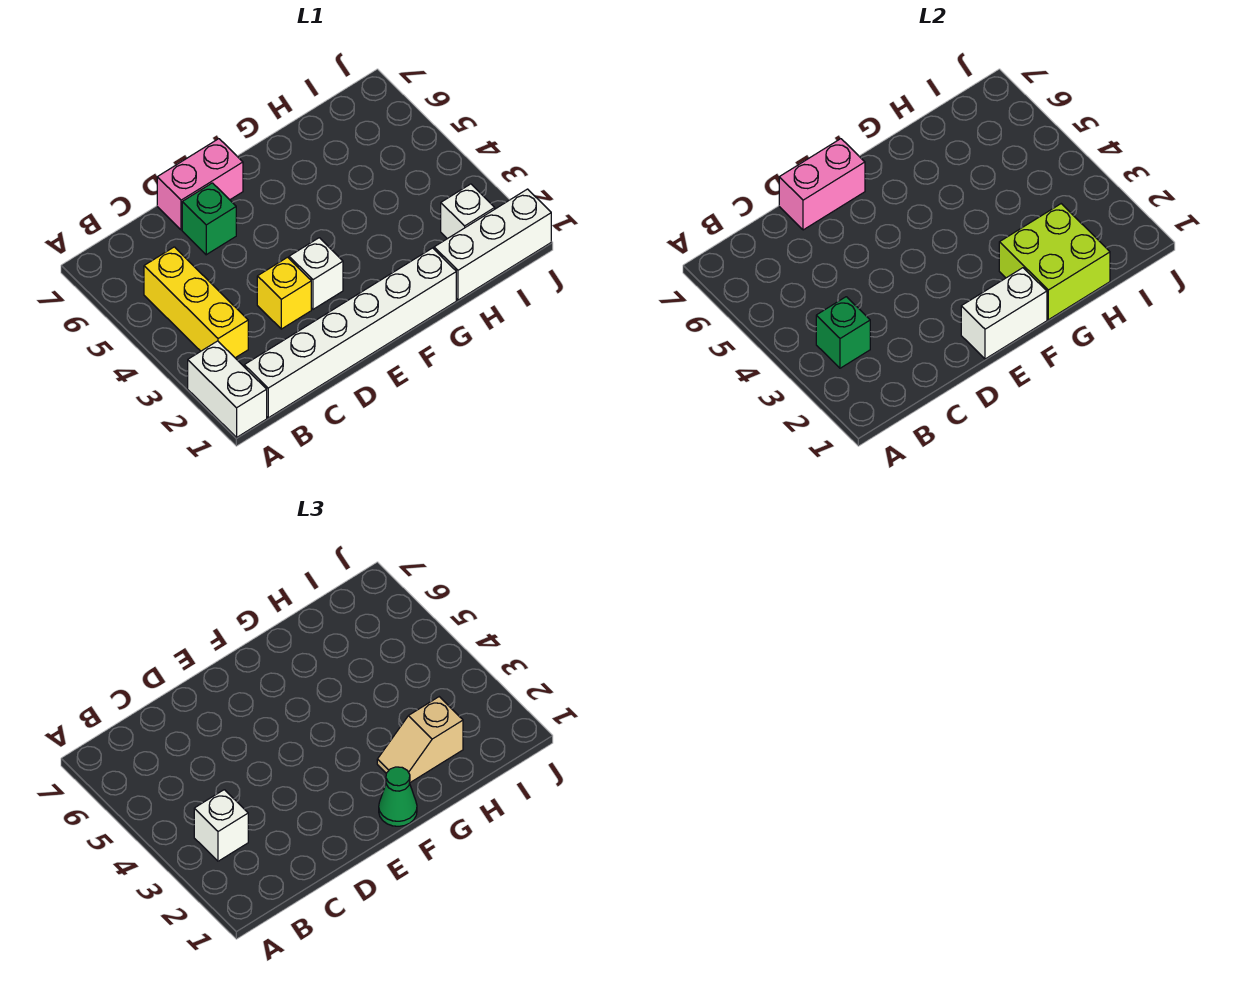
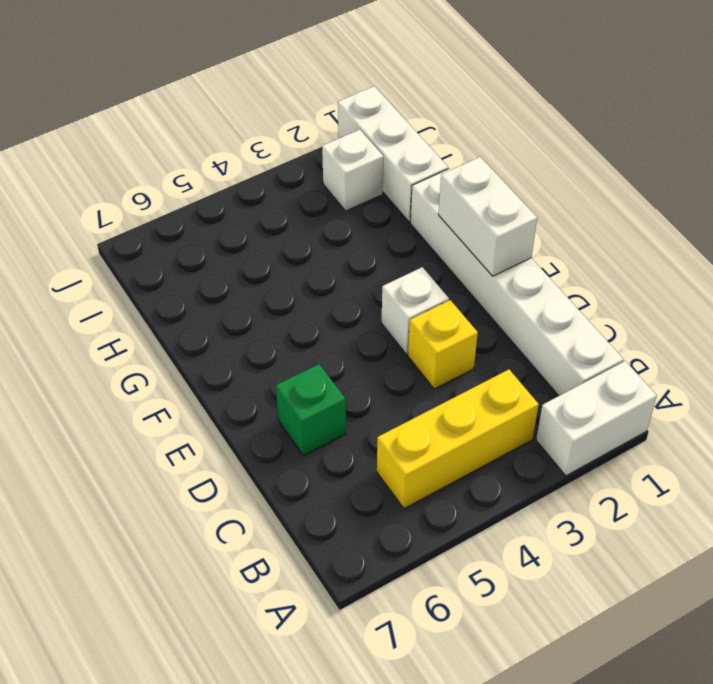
none -> pink brick D7:E7 level 1
none -> green brick B3 level 2
none -> pink brick D7:E7 level 2

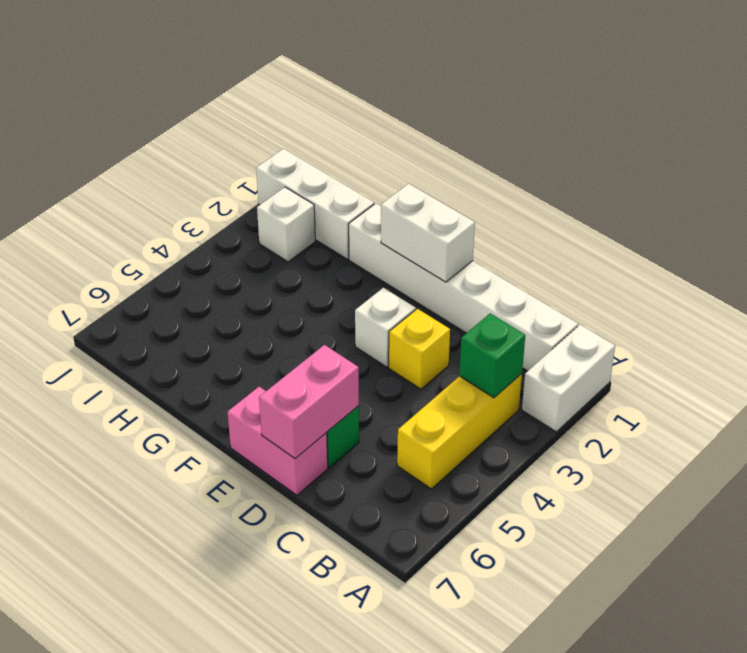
pink brick D6:D7 level 2 -> pink brick D7:E7 level 2
none -> lime brick G1:H2 level 2
none -> white brick B3 level 3
none -> green cone F1 level 3

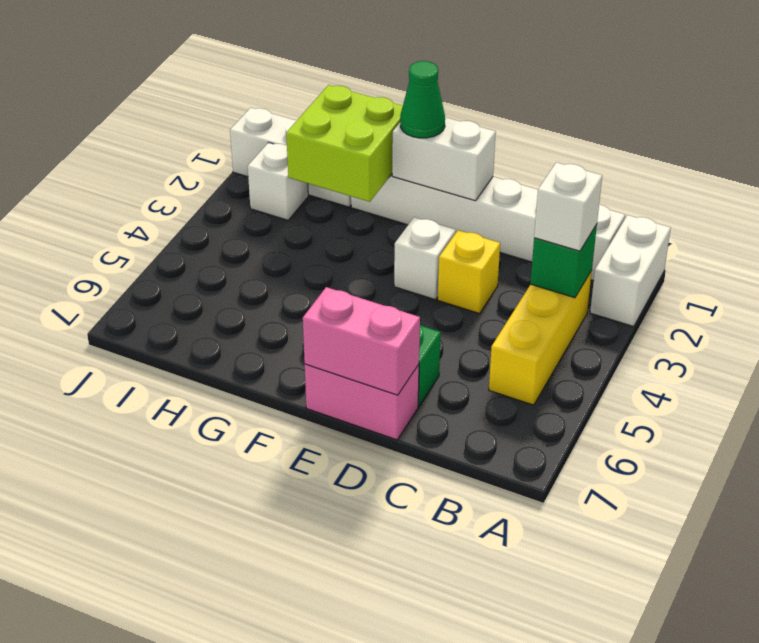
none -> tan slope G2:H2 level 3 top H

